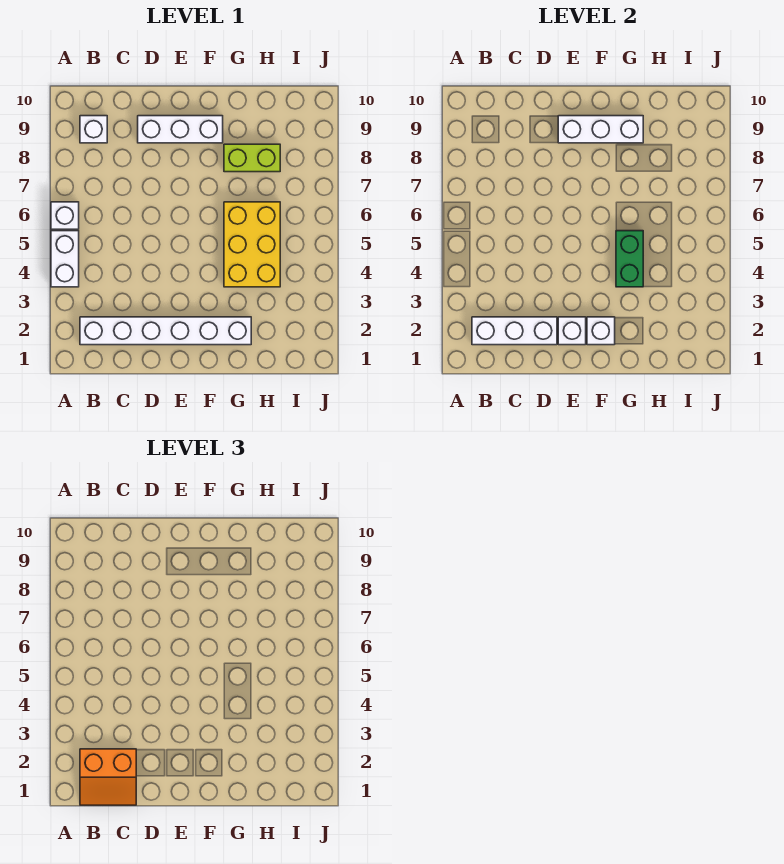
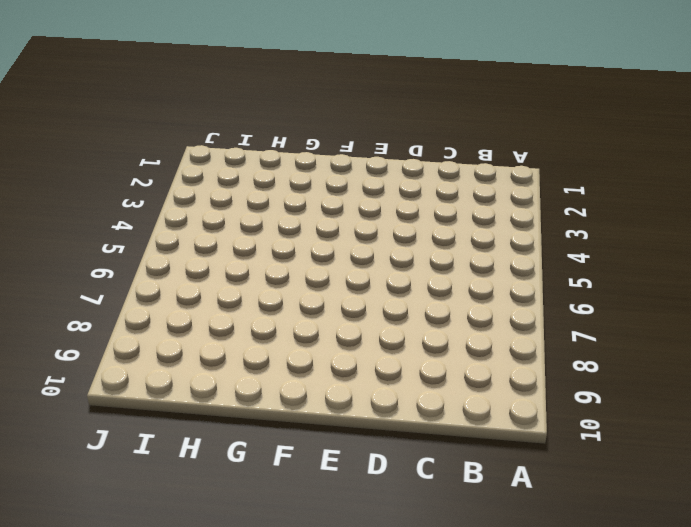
none -> white brick A4:A5 level 1
none -> white brick A6 level 1
none -> white brick B2:G2 level 1

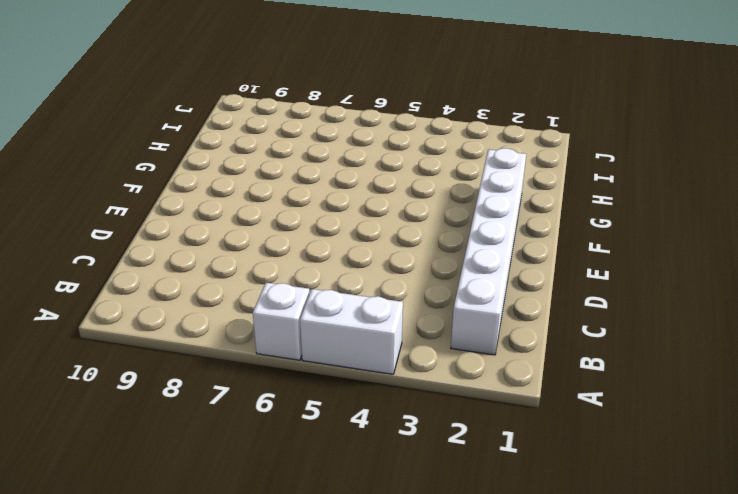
none -> white brick B9 level 1
none -> white brick D9:F9 level 1
none -> yellow brick G4:H6 level 1

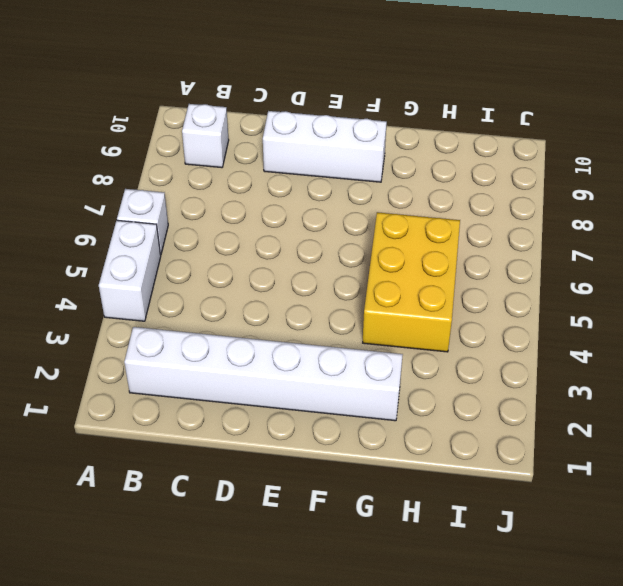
none -> lime brick G8:H8 level 1
none -> white brick B2:D2 level 2
none -> white brick E2 level 2

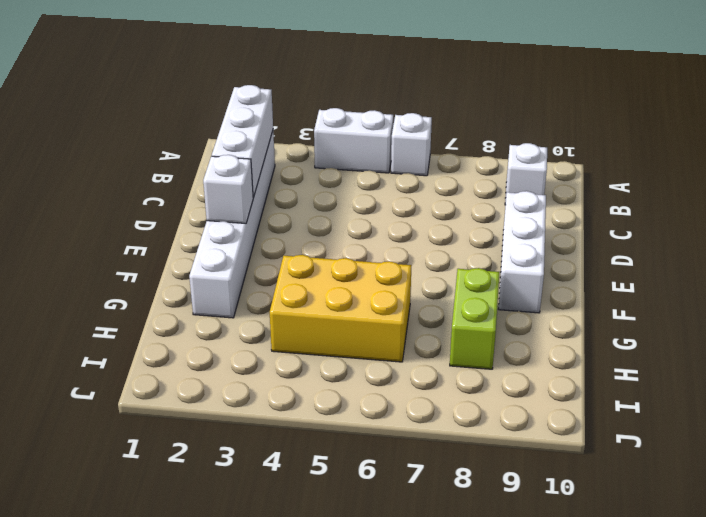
none -> white brick E9:G9 level 2
none -> white brick F2 level 2
none -> green brick G4:G5 level 2

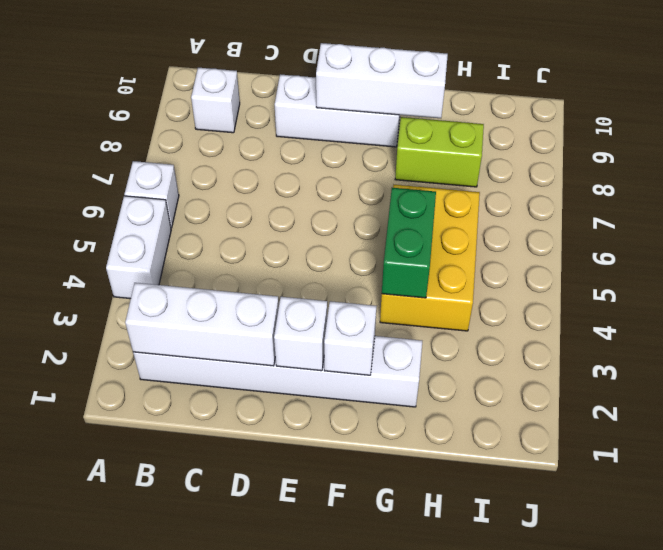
none -> orange slope B1:C2 level 3 top 2

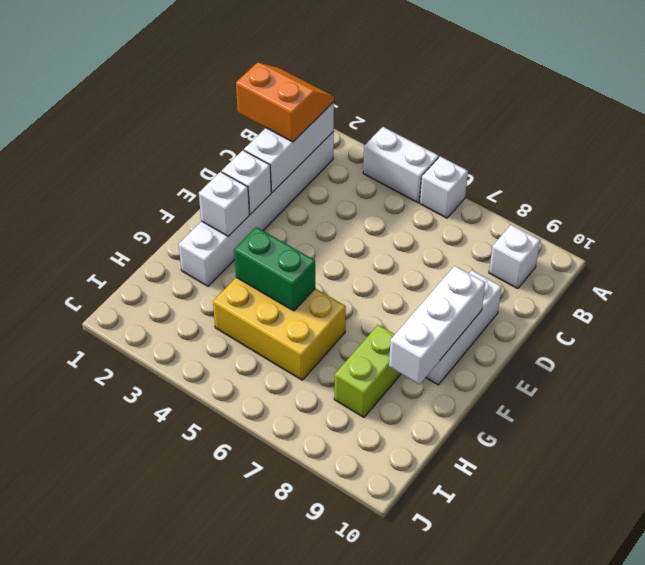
orange slope B1:C2 level 3 top C -> orange slope B1:C2 level 3 top 2

